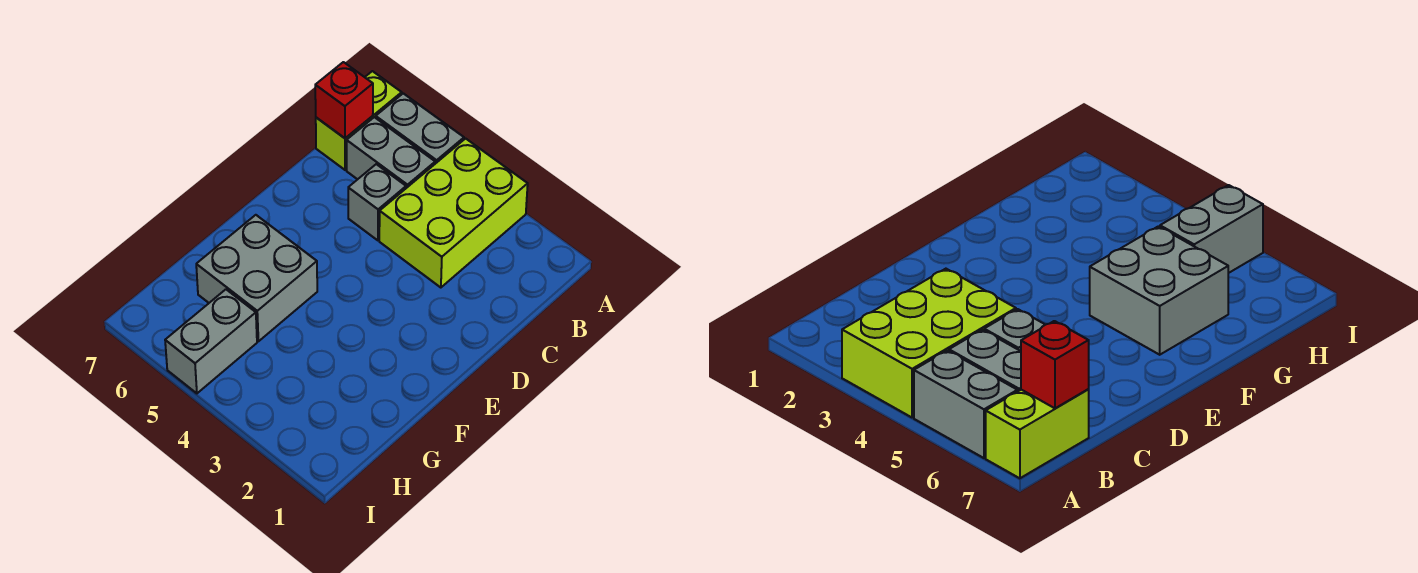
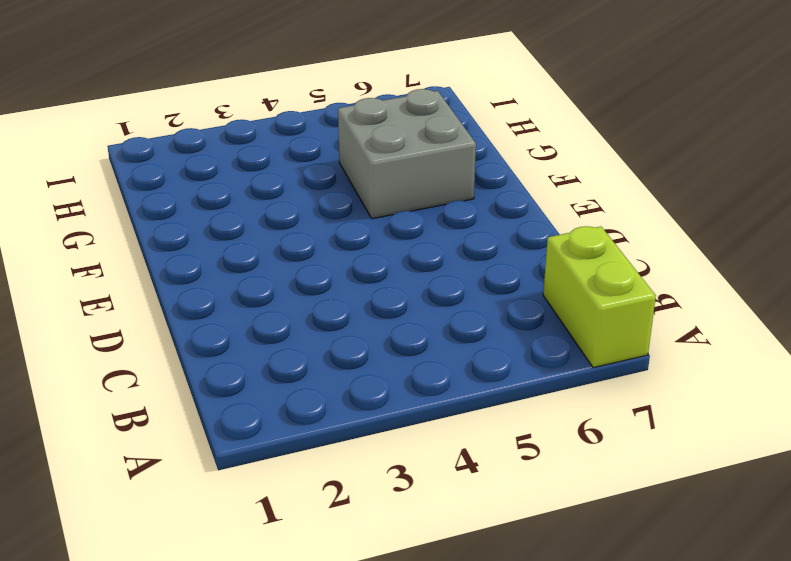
none -> lime brick A3:C4 level 1
none -> grey brick A5:A6 level 1

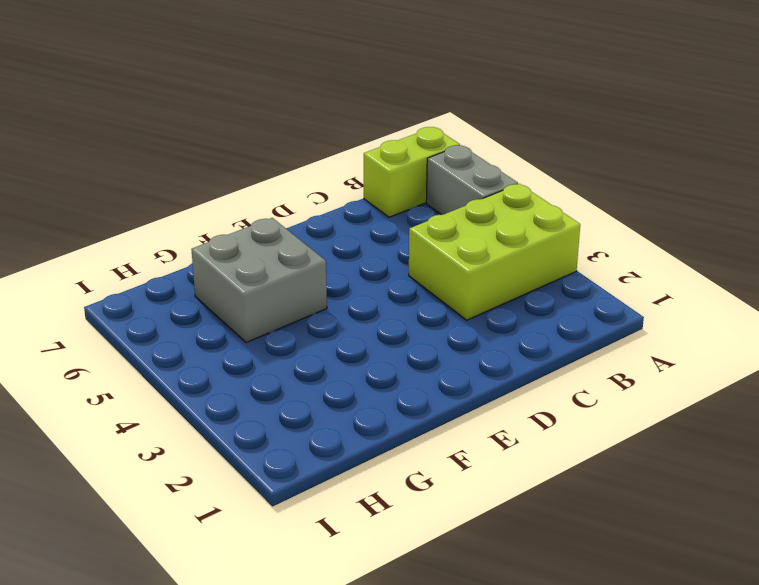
none -> grey brick B5:B6 level 1
none -> grey brick C5 level 1

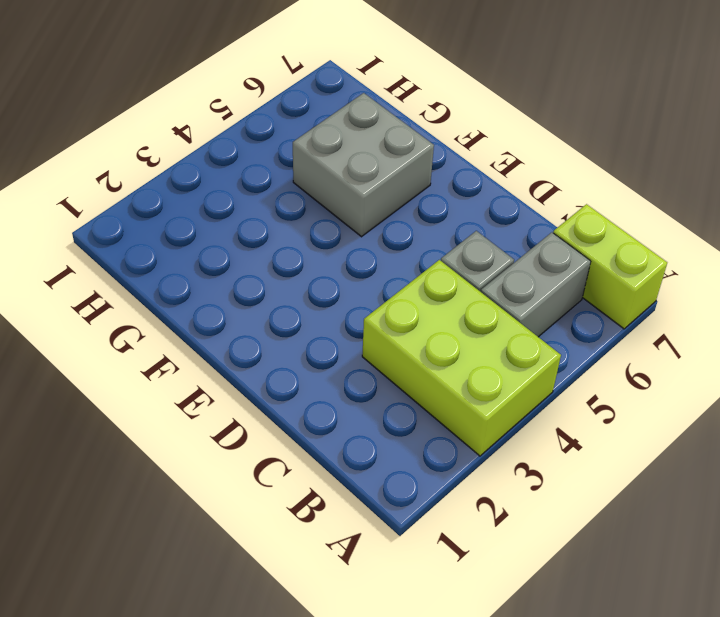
none -> grey brick A5:A6 level 1
none -> grey brick H5:I5 level 1

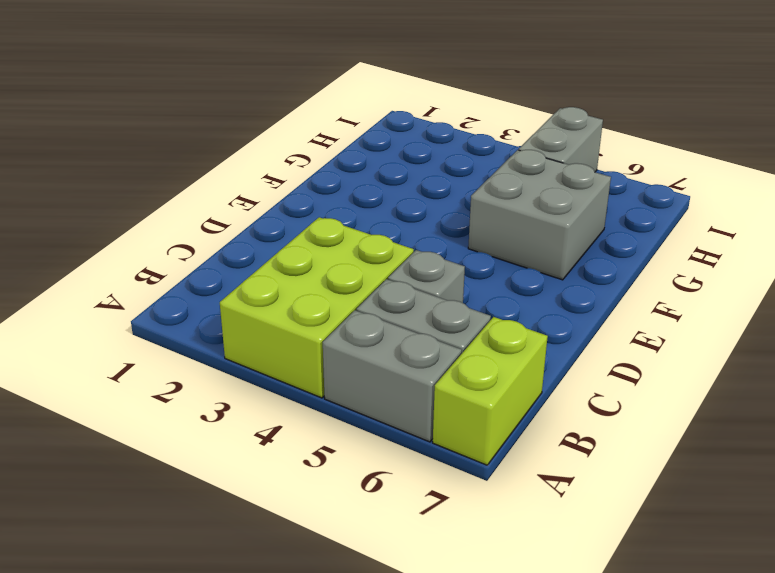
none -> red brick B7 level 2

